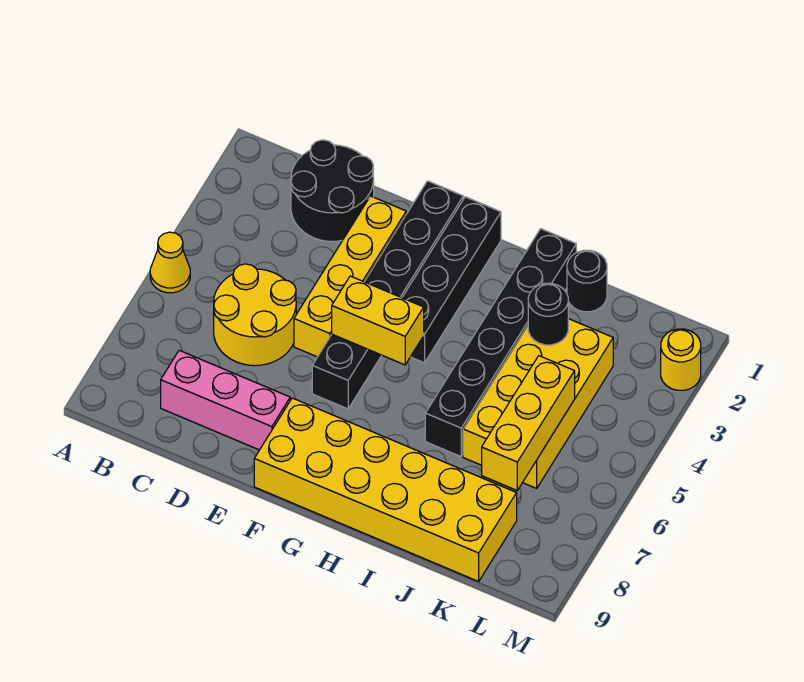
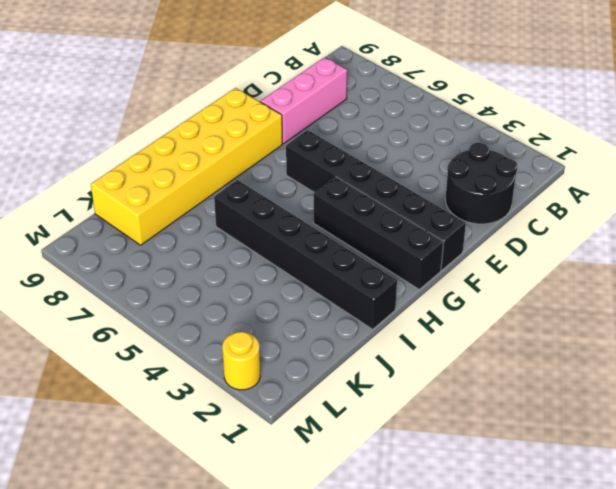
none -> yellow cone A5 level 1
none -> yellow round brick C5:D6 level 1
none -> yellow brick E2:E5 level 1

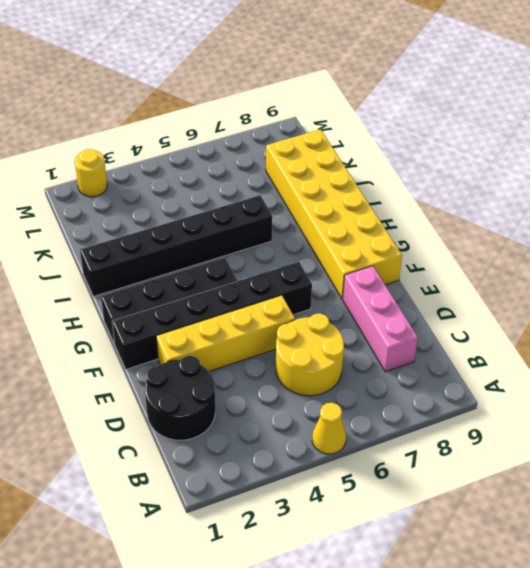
none -> black round brick J1 level 1
none -> yellow brick J3:K6 level 1
none -> yellow brick F5:G5 level 2

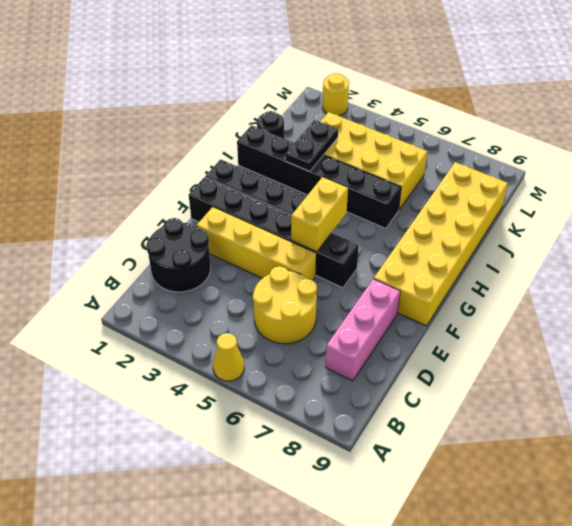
black plate I3:J3 level 2 -> black round brick J3 level 2
none -> yellow brick K5:K7 level 2

